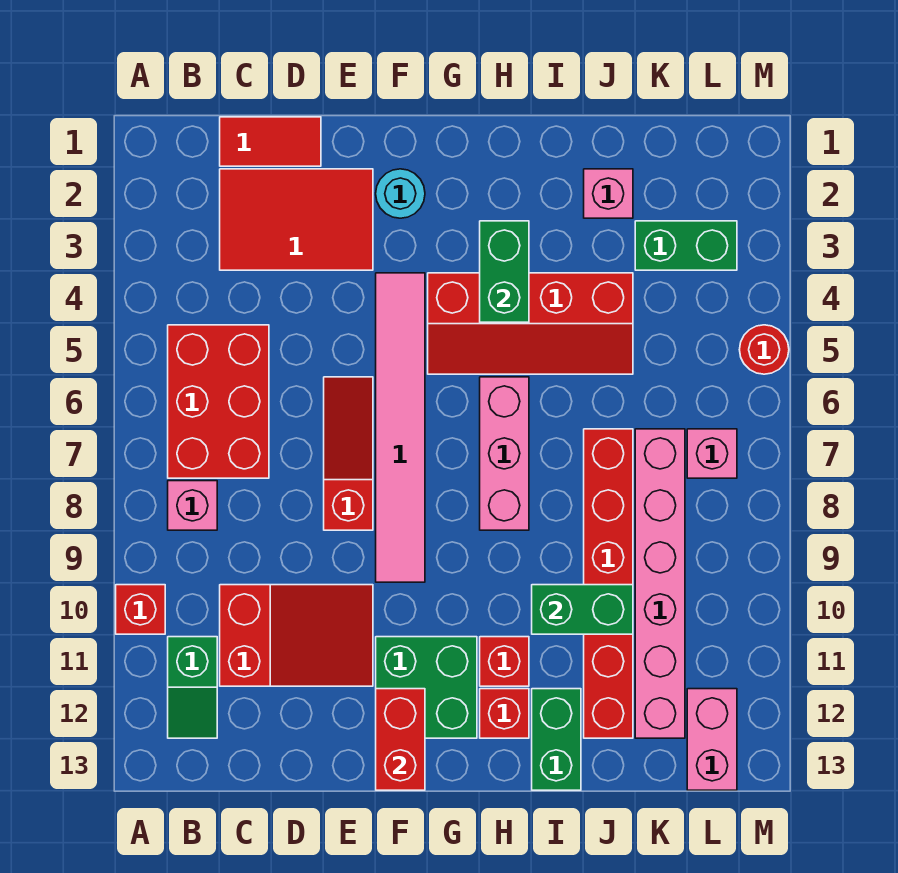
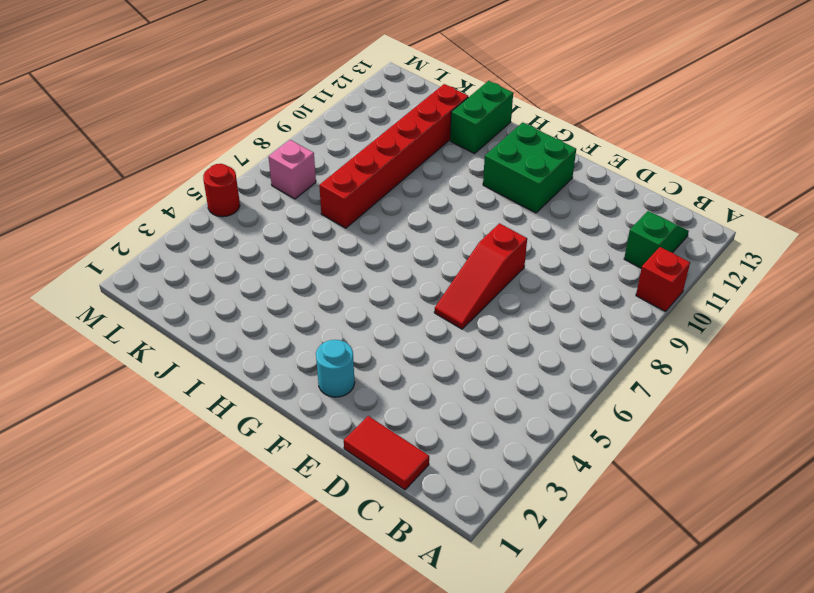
none -> red brick B5:C7 level 1
none -> pink brick B8 level 1
none -> red tile C2:E3 level 1

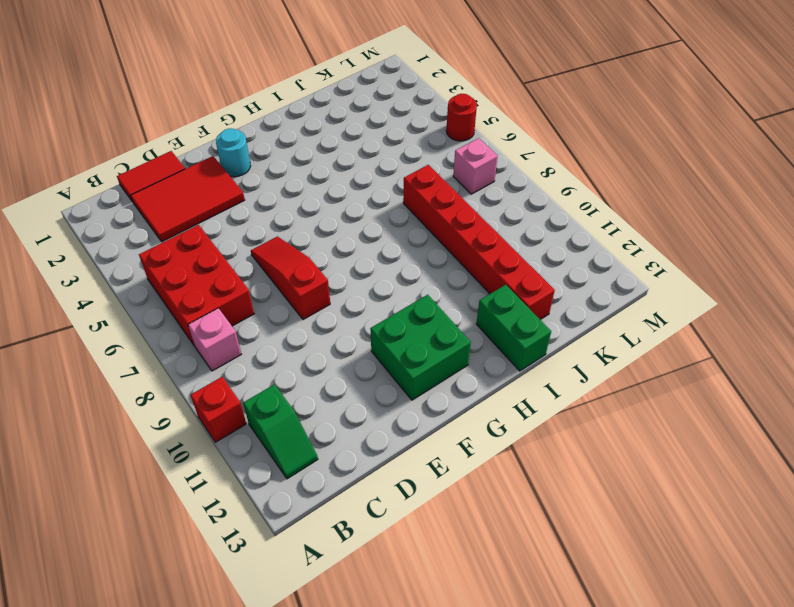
none -> red slope C10:E11 level 1 top C
none -> pink tile F4:F9 level 1
none -> red slope G4:J5 level 1 top 4

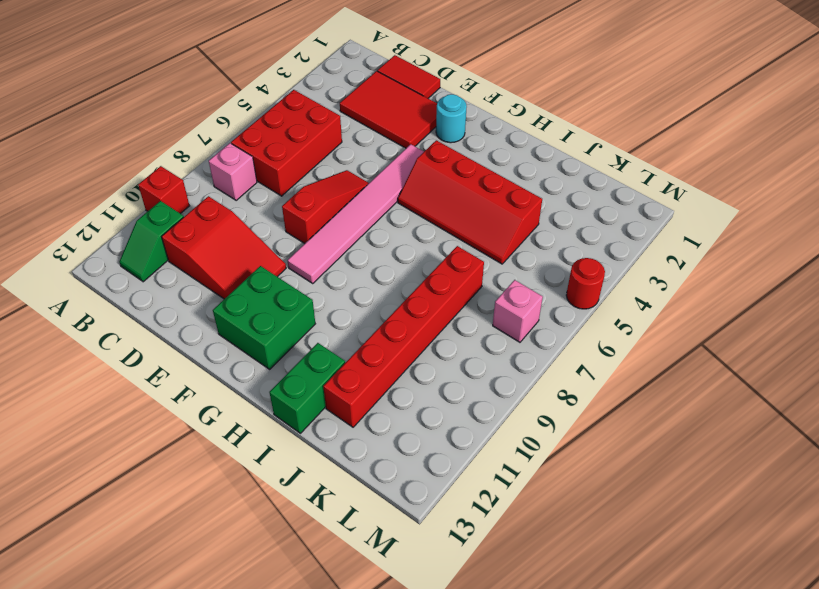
none -> pink brick H6:H8 level 1
none -> red brick H11 level 1
none -> red brick H12 level 1

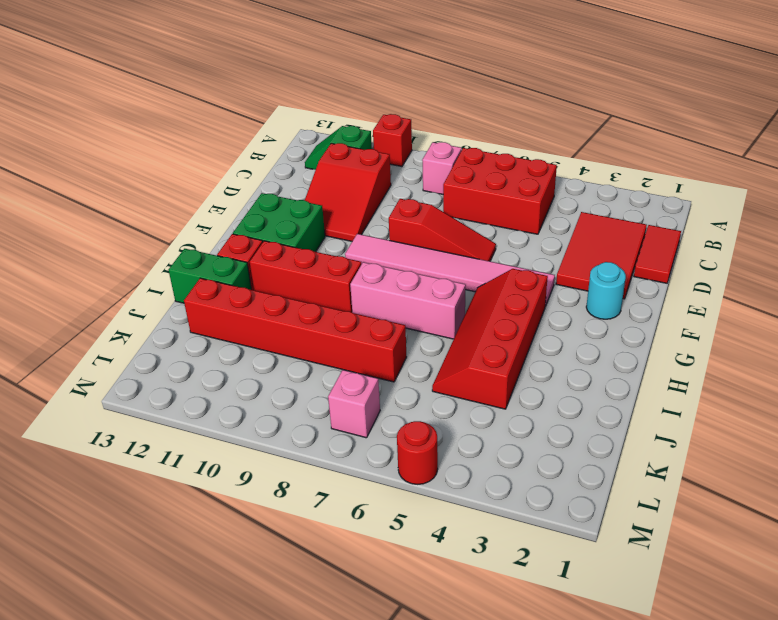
red brick H9:H11 level 1 -> red brick H11 level 1
none -> pink brick J2 level 1
none -> green brick K3:L3 level 1
none -> pink brick K7:K12 level 1

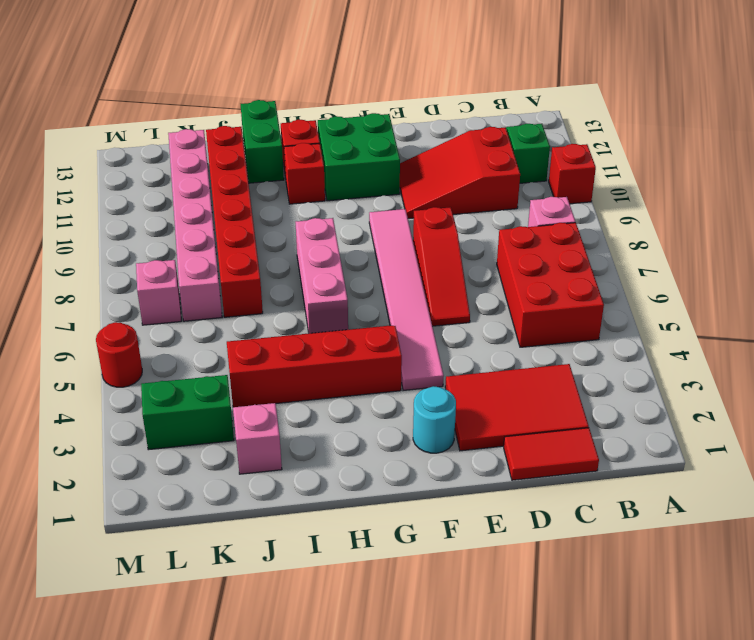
none -> pink brick L12:L13 level 1
none -> red brick F12:F13 level 2
none -> green brick H3:H4 level 2

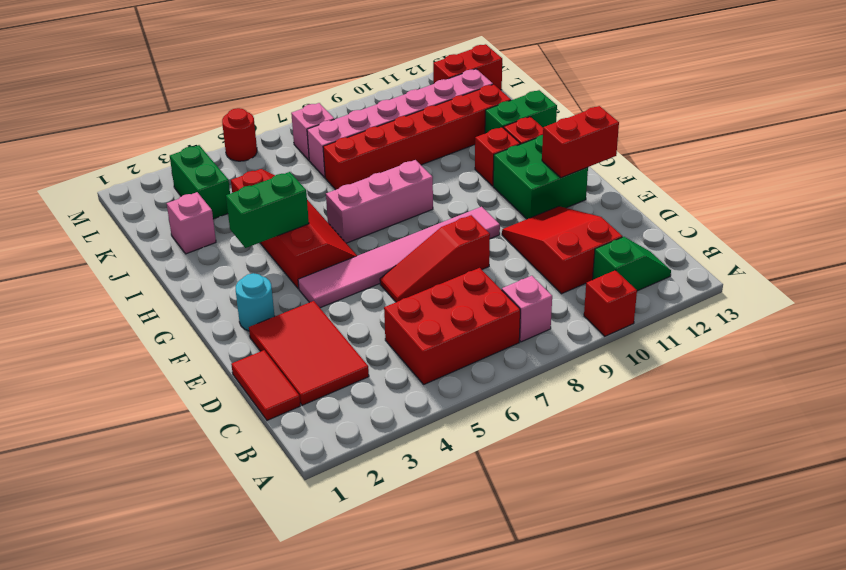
red brick L12:L13 level 1 -> pink brick L12:L13 level 1
none -> green brick I10:J10 level 2

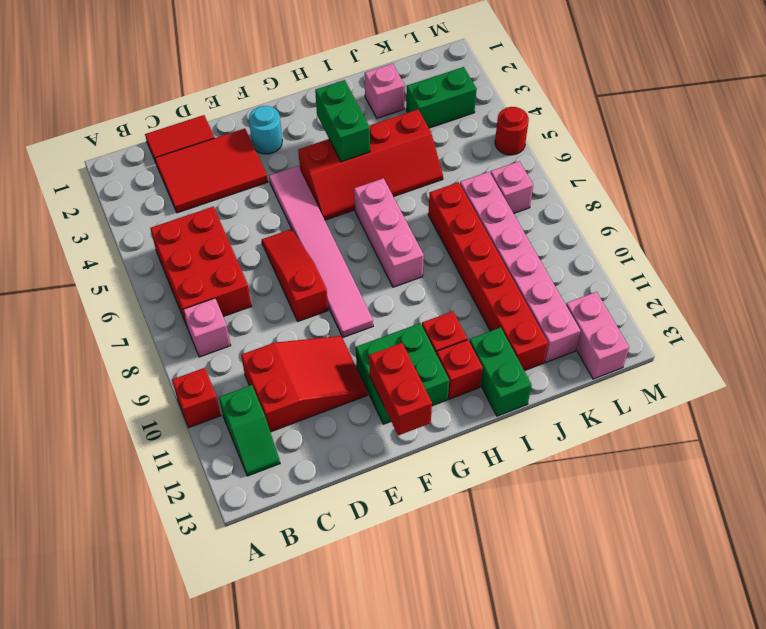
none -> green brick I10:J10 level 2

